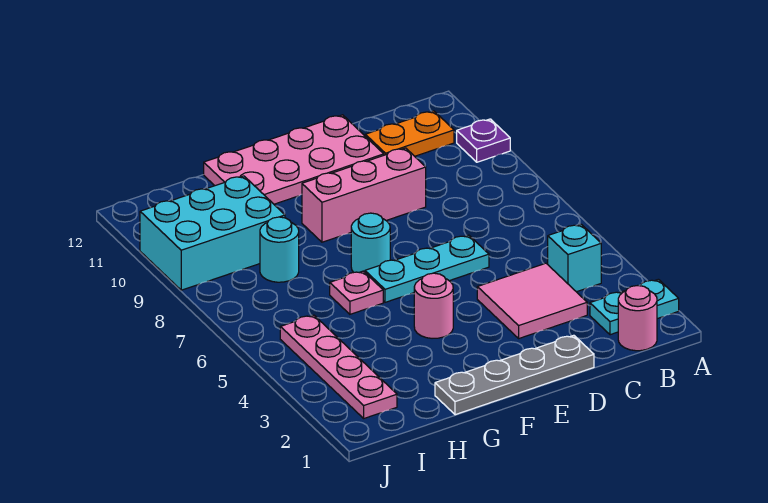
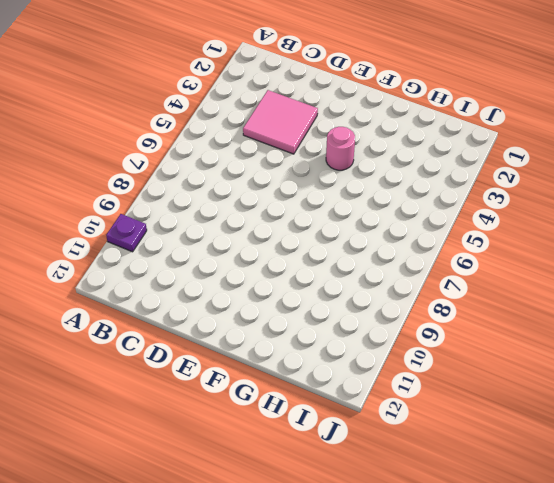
none -> cyan plate A2:B2 level 1
none -> pink round brick B1 level 1
none -> cyan brick B4 level 1

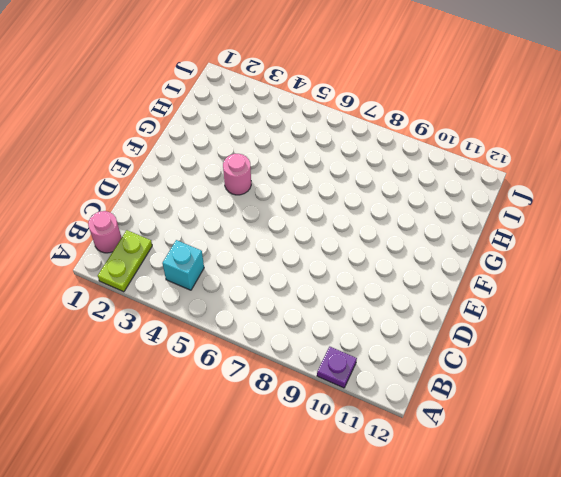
lime plate A2:B2 level 1 -> cyan plate A2:B2 level 1
none -> orange plate B11:C11 level 1
none -> pink tile C3:D4 level 1
none -> grey plate D1:G1 level 1

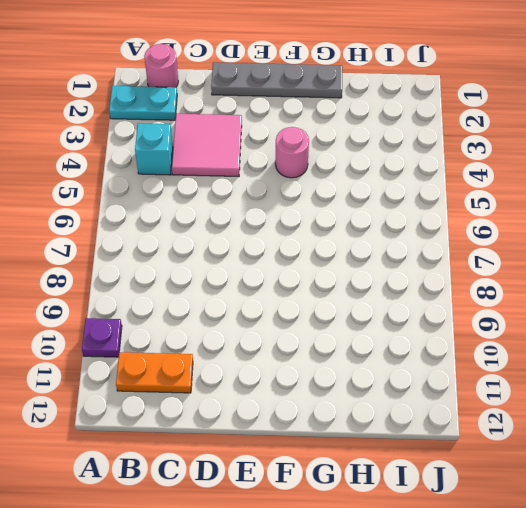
none -> cyan plate D6:F6 level 1
none -> pink brick D9:F9 level 1
none -> pink plate D11:G12 level 1

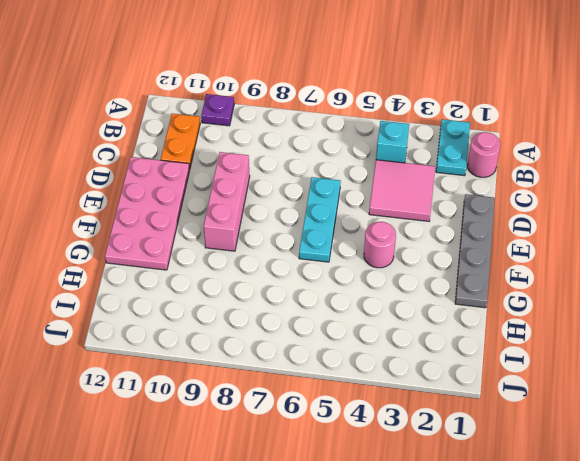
none -> cyan round brick F7 level 1
none -> pink plate G6 level 1
none -> cyan round brick H8 level 1

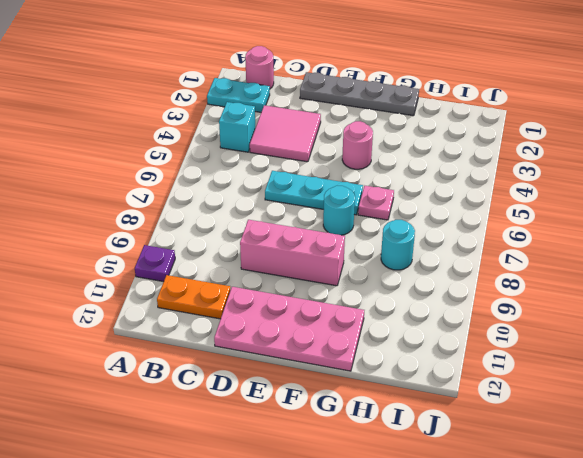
none -> cyan brick H9:J10 level 1
none -> pink plate I2:I5 level 1

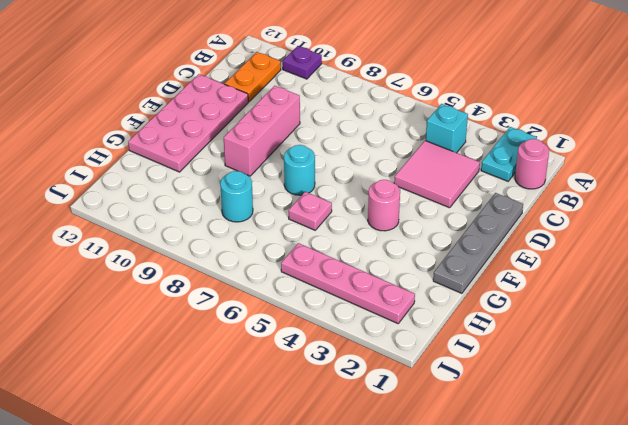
none -> cyan plate D6:F6 level 1
none -> cyan brick H9:J10 level 1

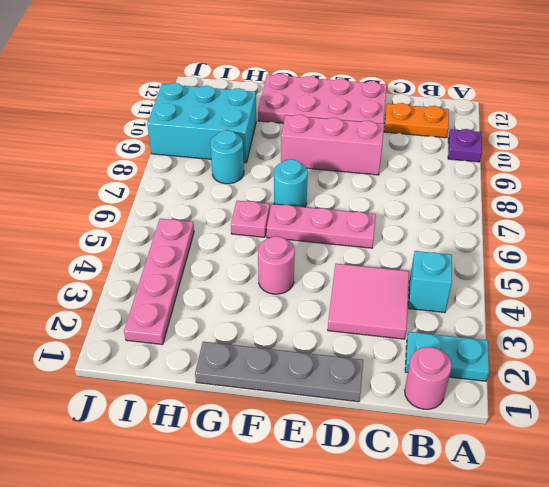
pink plate D6:F6 level 1 -> cyan plate D6:F6 level 1

